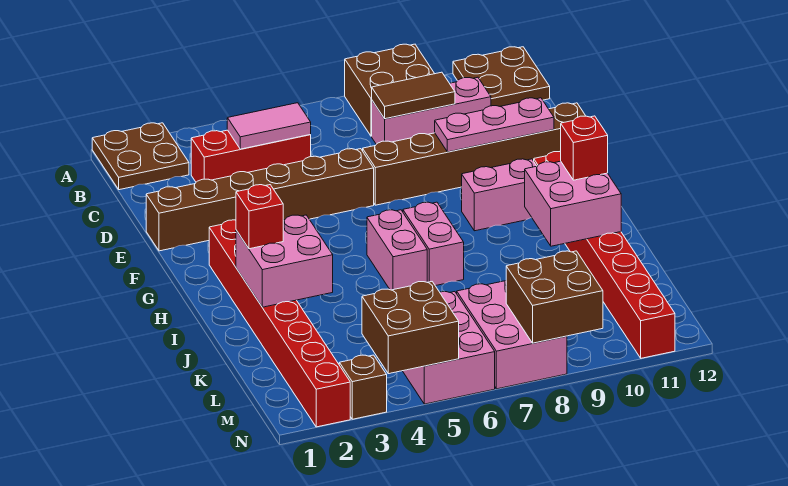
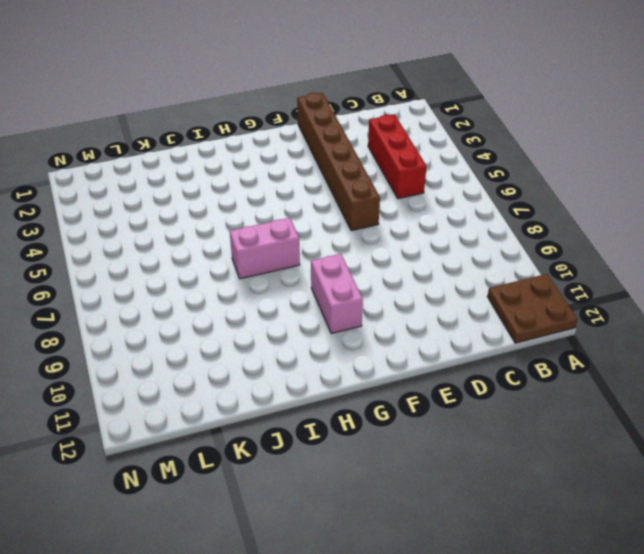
none -> brown plate A1:B2 level 1
none -> brown brick A8:B9 level 1
none -> pink brick C8:C10 level 1

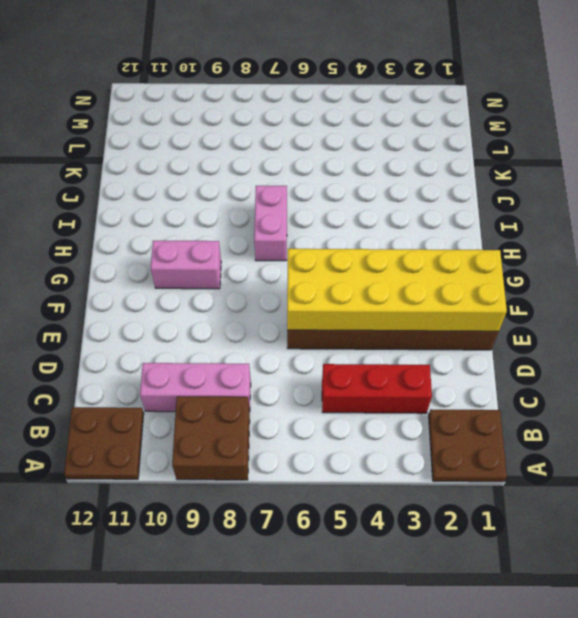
yellow brick E1:F6 level 2 -> none
none -> brown brick E7:E12 level 1
none -> red brick G2:N2 level 1
none -> red brick G11:N11 level 1

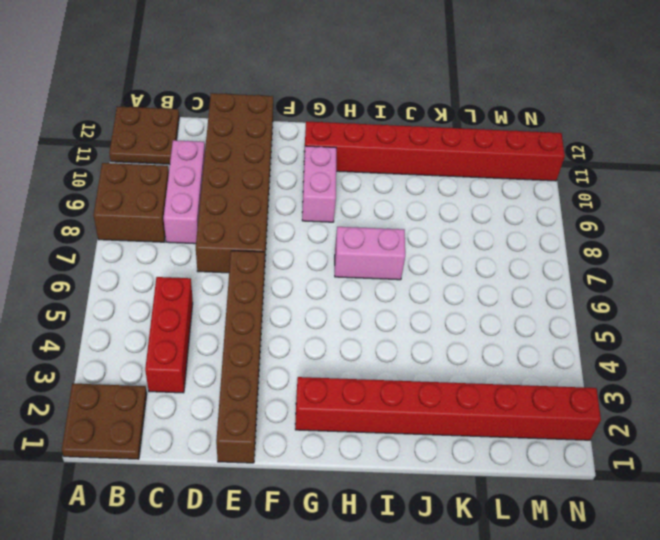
brown brick D7:E12 level 1 -> brown brick E7:E12 level 1
none -> pink brick H6:I6 level 1
none -> pink brick L5:N6 level 1
none -> pink brick L7:N8 level 1

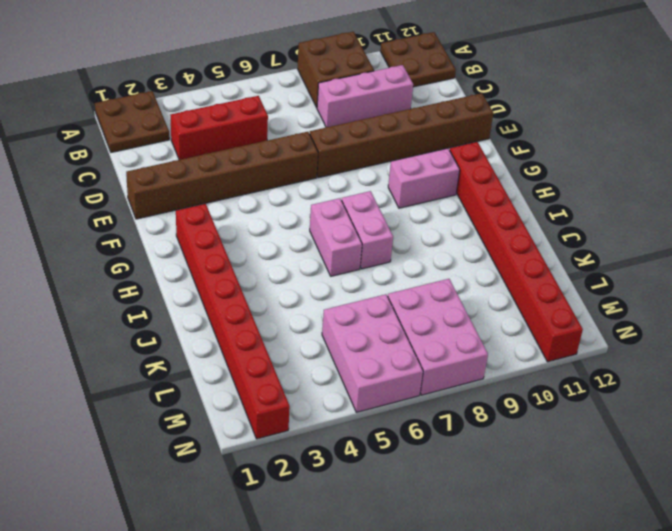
none -> brown brick N3 level 1
none -> pink tile C4:C5 level 2
none -> brown tile C8:C9 level 2

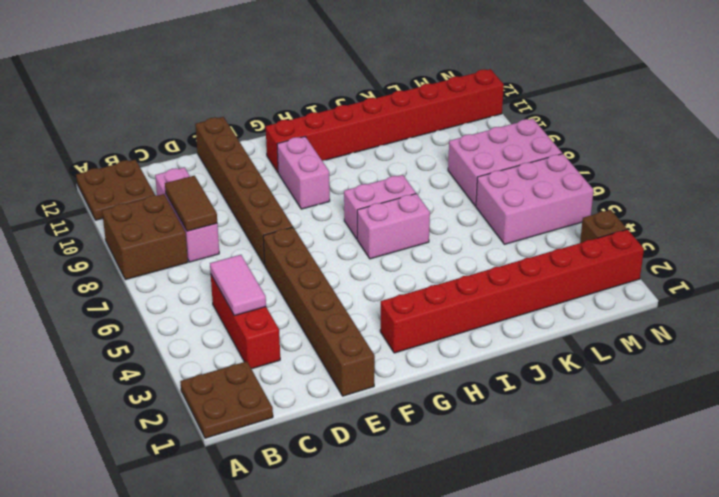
none -> pink plate E9:E11 level 2
none -> pink brick I2:J3 level 2
none -> pink brick I10:J11 level 2

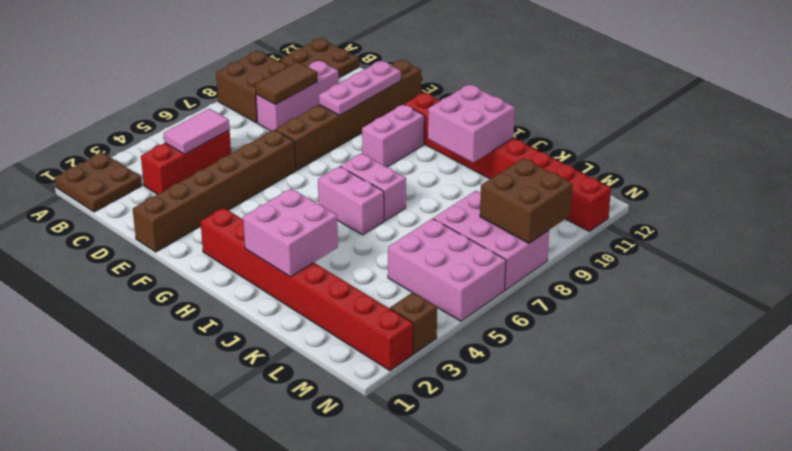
none -> brown brick M4:N5 level 2
none -> red brick I2 level 3
none -> red brick I11 level 3

